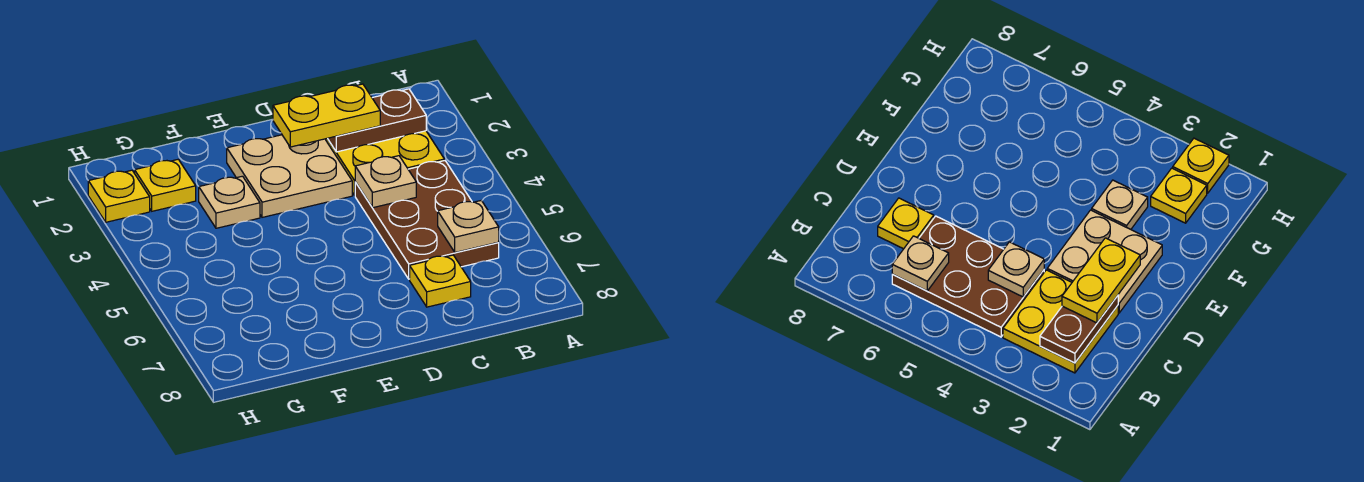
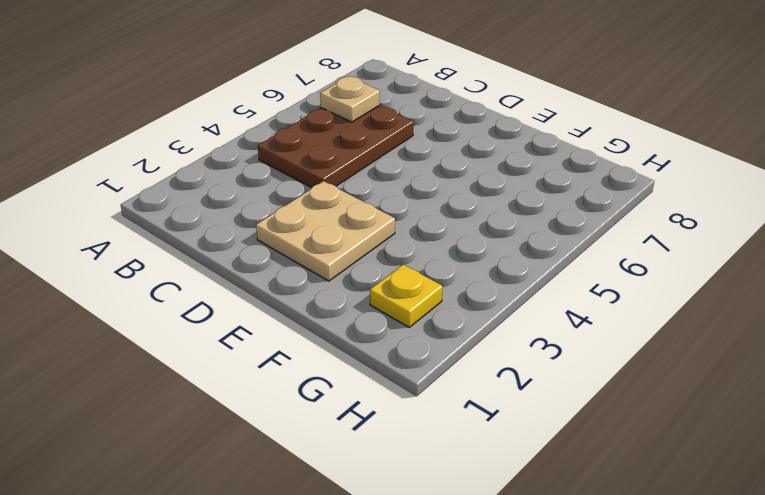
none -> yellow plate B2:C3 level 1
none -> yellow plate C7 level 1

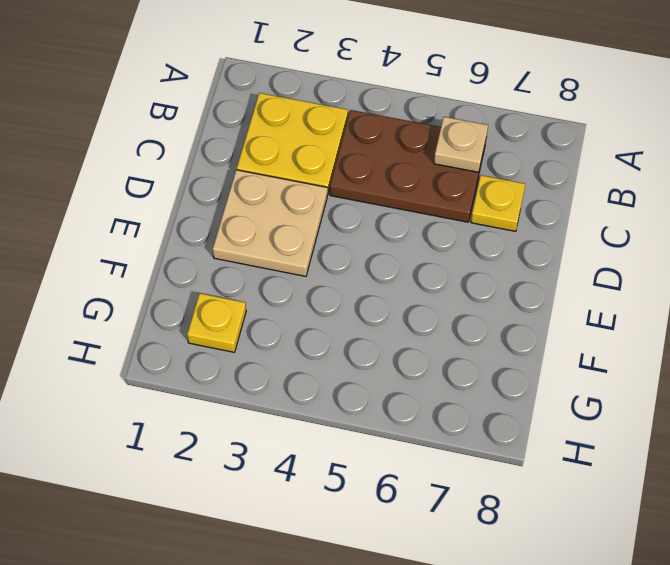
none -> tan plate F3 level 1
none -> yellow plate H2 level 1

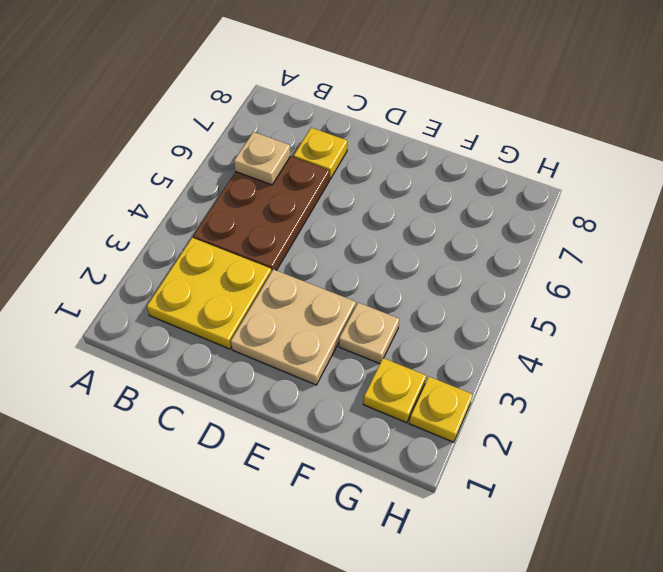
none -> brown plate B2:C2 level 2
none -> tan plate C4 level 2

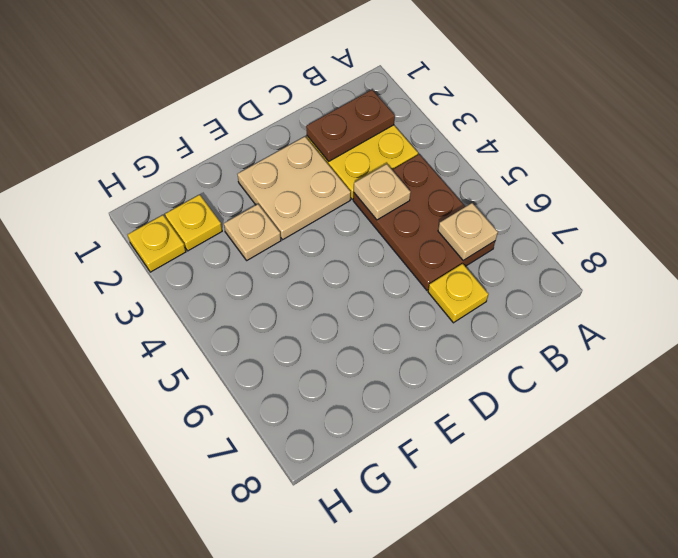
none -> yellow plate C2:D2 level 3

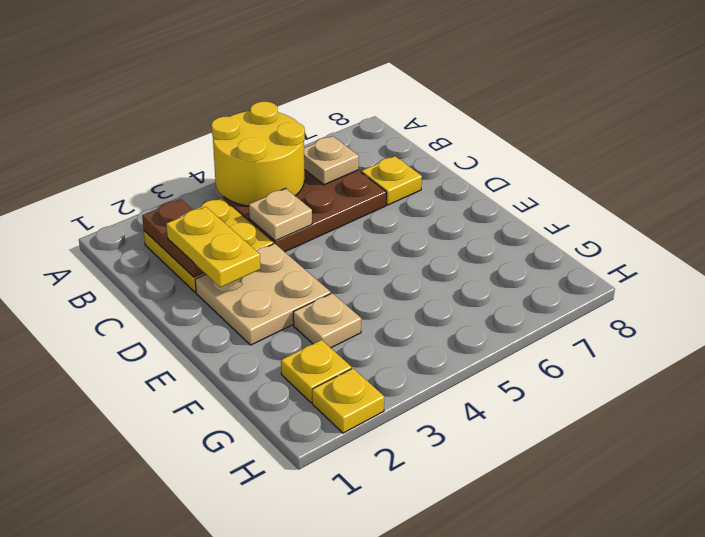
yellow round brick A4:B5 level 2 -> none

